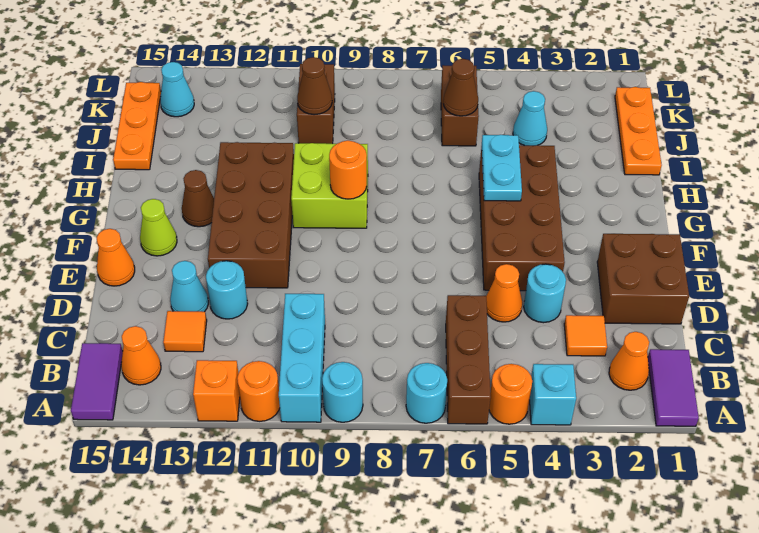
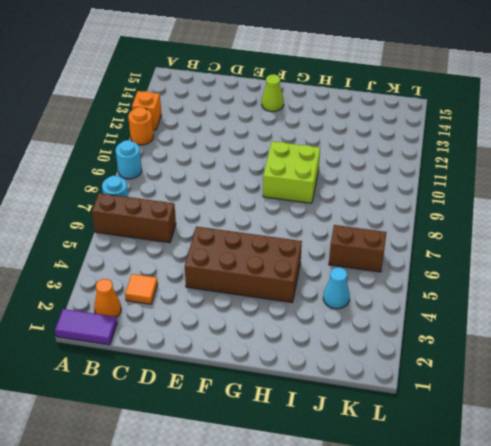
none -> cyan brick A4 level 1
none -> orange round brick A5 level 1
none -> cyan brick A10:C10 level 1
none -> purple tile A15:B15 level 1

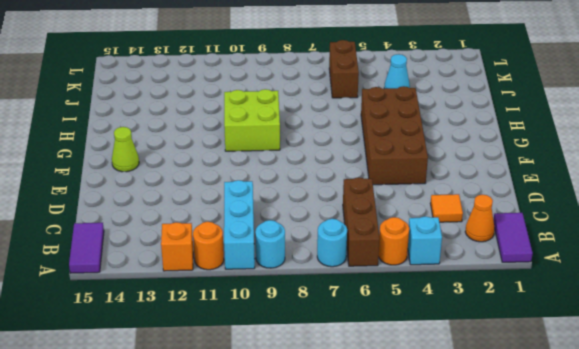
none -> orange cone B14 level 1
none -> orange tile C13 level 1
none -> brown brick D1:E2 level 1
none -> cyan round brick D4 level 1

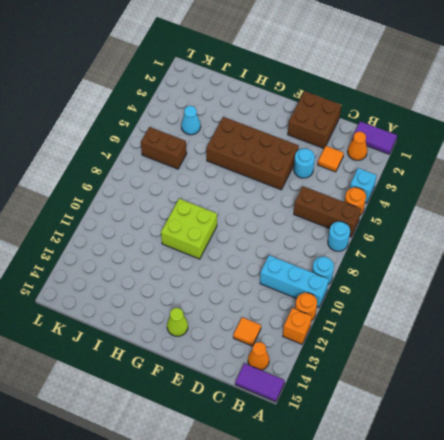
none -> orange cone D5 level 1
none -> cyan round brick D12 level 1
none -> cyan cone D13 level 1
none -> brown brick E11:H12 level 1

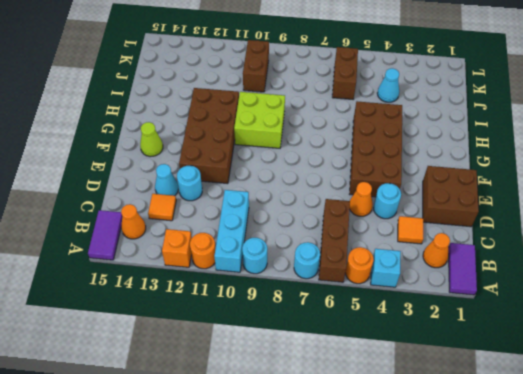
none -> orange cone E15 level 1
none -> brown cone G13 level 1
none -> orange plate I1:K1 level 1
none -> orange plate I15:K15 level 1

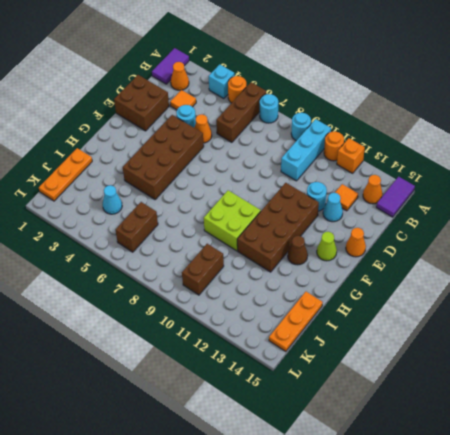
none -> cyan cone K14 level 1
none -> cyan plate G5:H5 level 2
none -> orange round brick G9 level 2
none -> brown cone J6 level 2

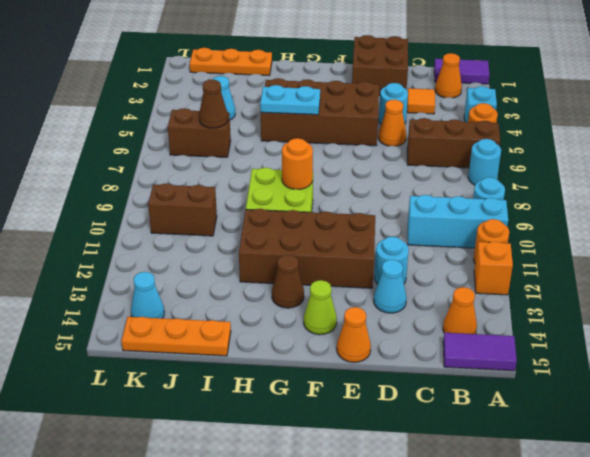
none -> orange tile C13 level 1
none -> brown cone J10 level 2

